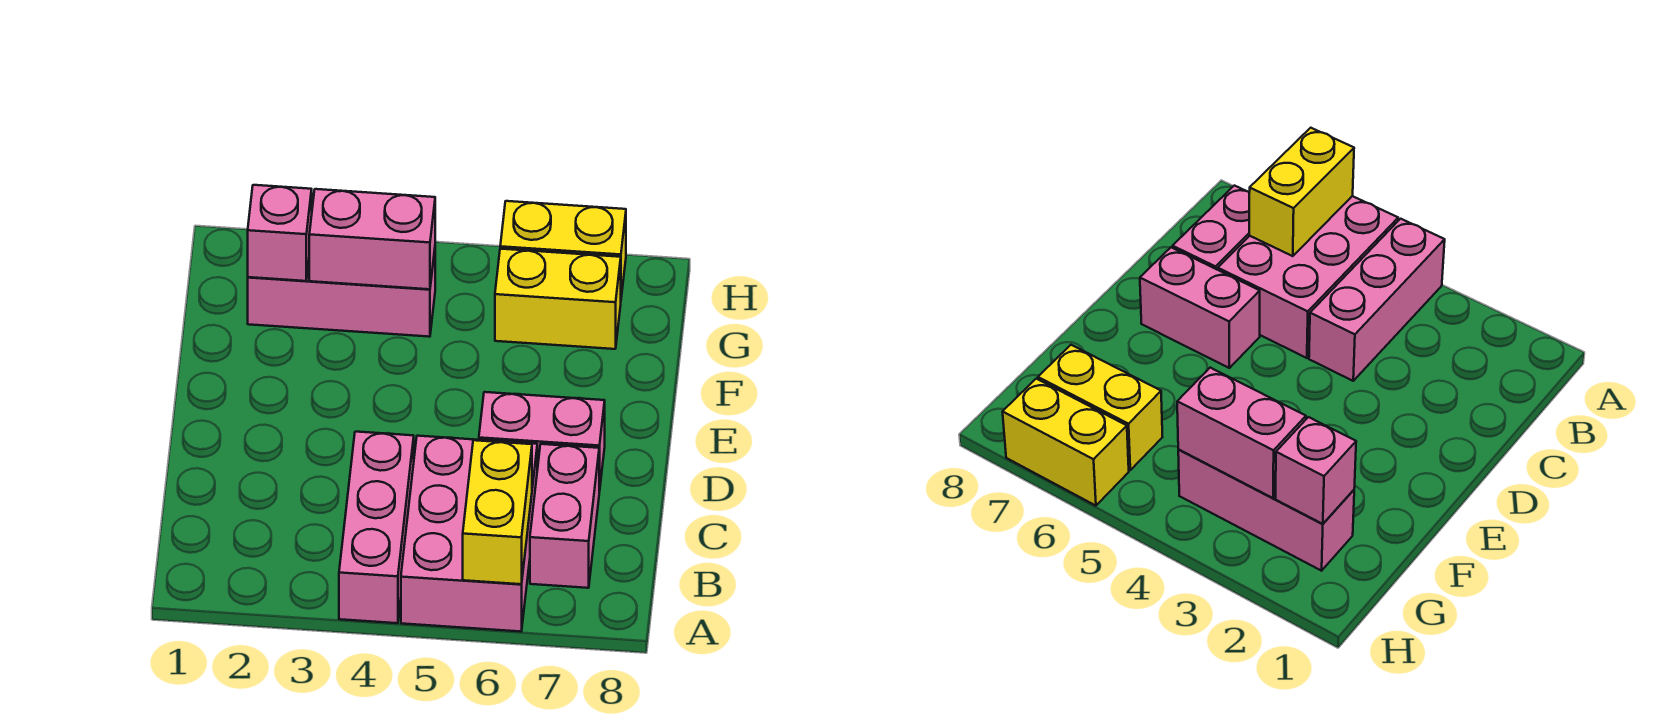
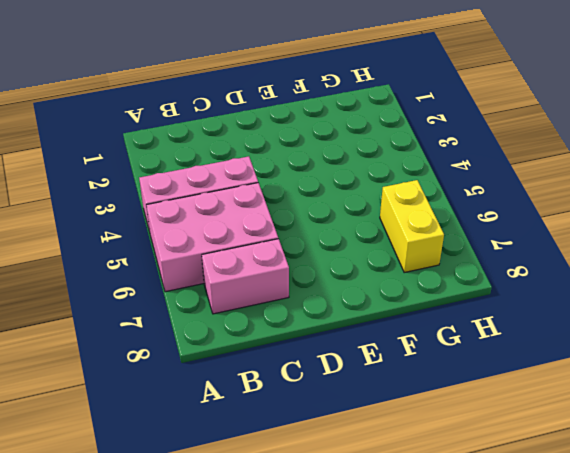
none -> pink brick D6:D7 level 1
none -> pink brick G2:G4 level 1

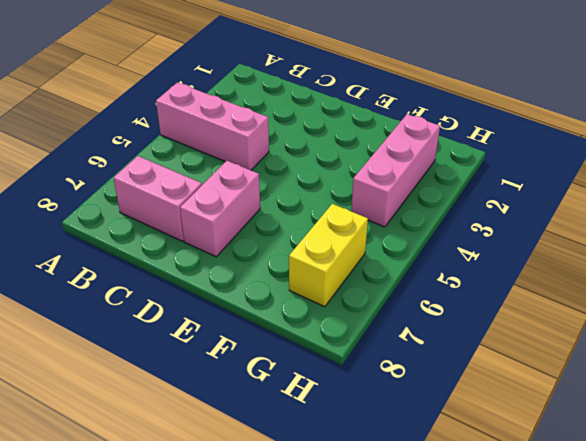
none -> pink brick A5:C6 level 1
none -> yellow brick H6:H7 level 1

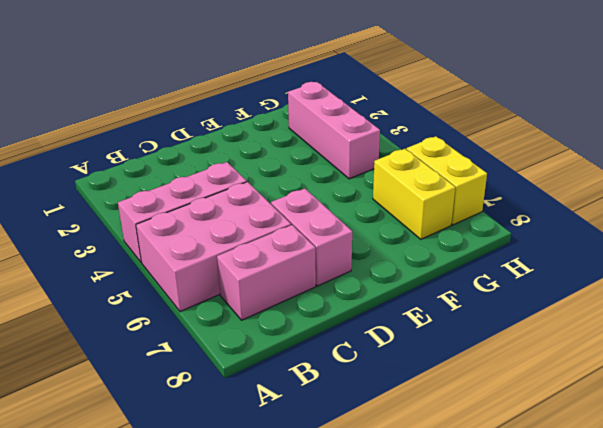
none -> yellow brick A6:B6 level 2
none -> pink brick G2 level 2

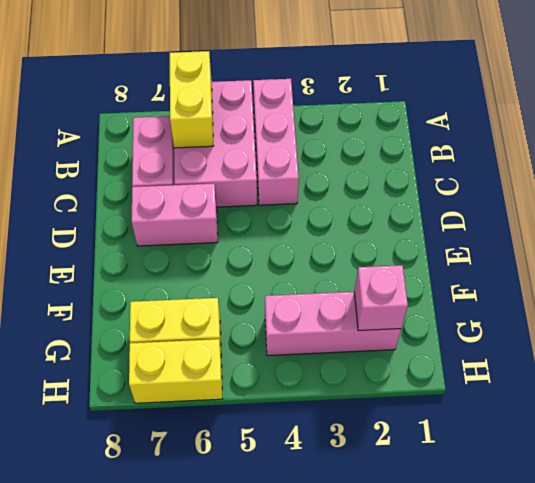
none -> pink brick G3:G4 level 2

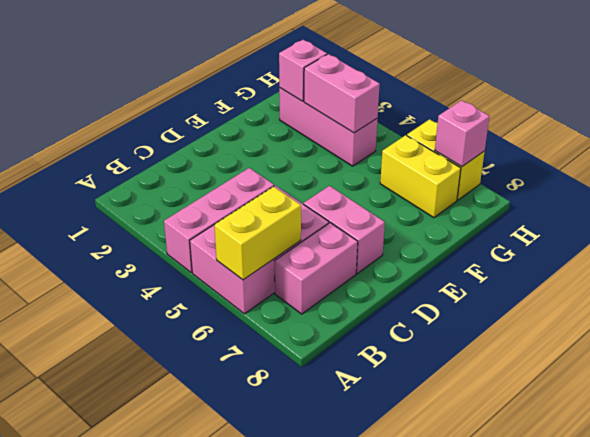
pink brick H7 level 2 -> none

